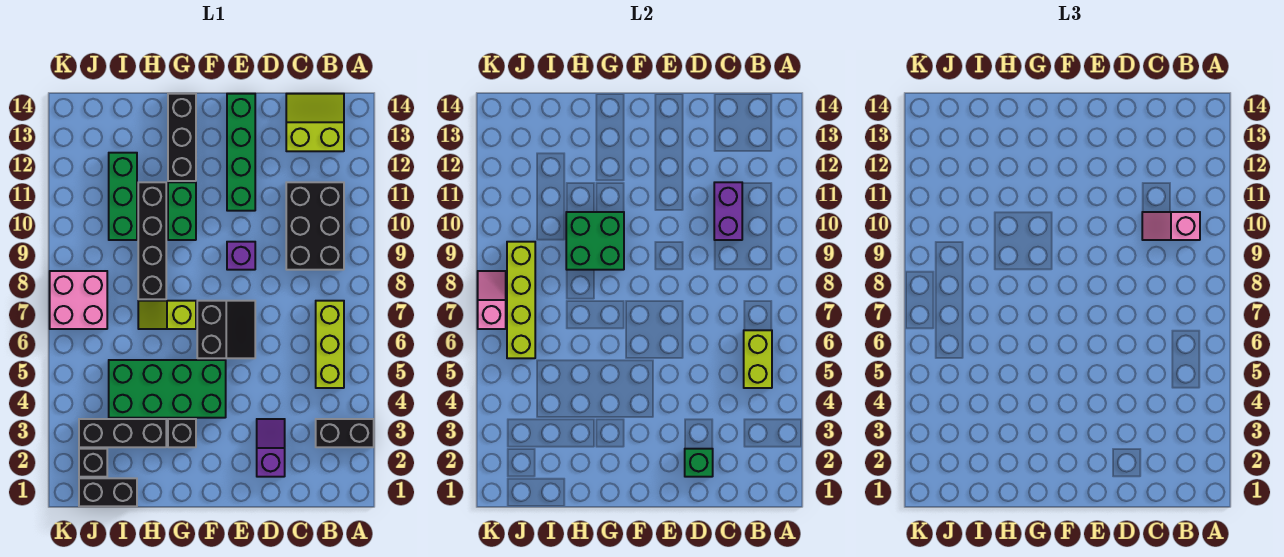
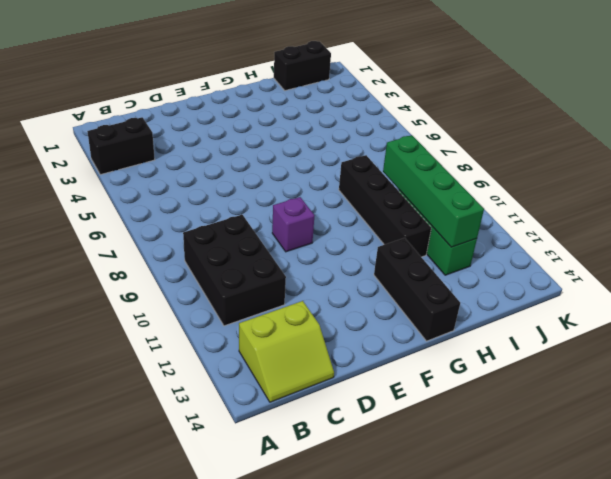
green brick I9:I12 level 2 -> green brick E11:E14 level 1
none -> lime brick B5:B7 level 1
none -> purple slope D2:D3 level 1 top 2
none -> black slope E6:F7 level 1 top F

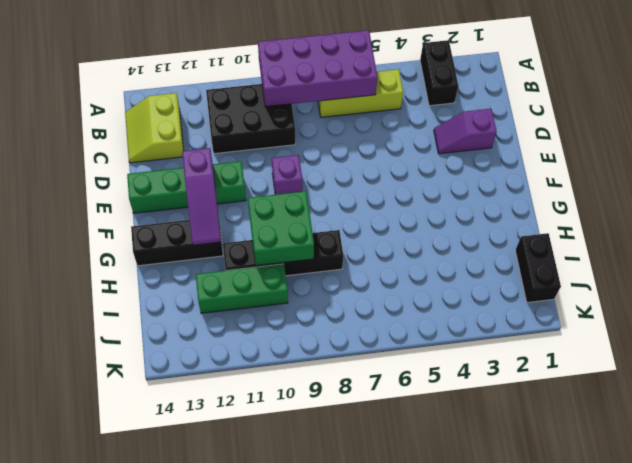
purple brick A6:B9 level 2 -> lime brick B5:B6 level 2
purple slope E12:G12 level 2 top E -> none
none -> black slope E6:F7 level 1 top F
none -> green brick F4:I5 level 1
none -> black brick G3 level 1

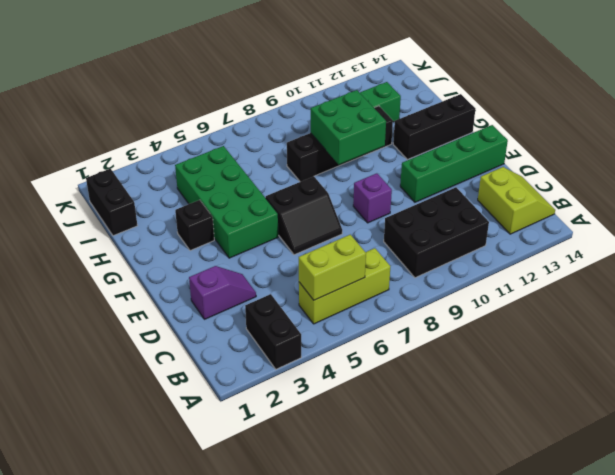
none -> lime slope G7:H7 level 1 top G
none -> green brick G10:G11 level 1
none -> black brick H3:J3 level 1

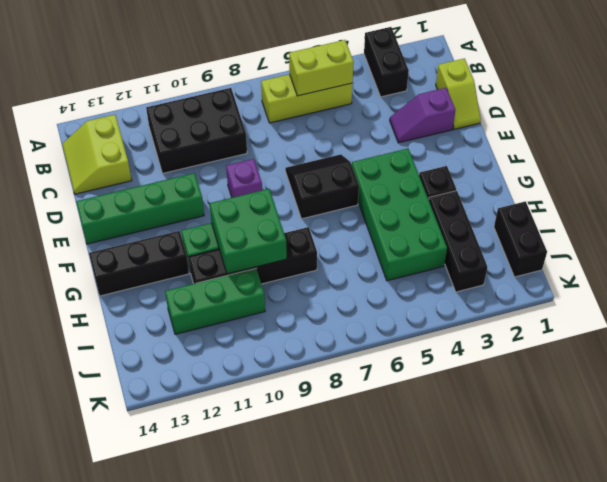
lime slope C1:D1 level 1 top C -> lime slope G7:H7 level 1 top G
none -> black brick J2 level 1
none -> pink brick J7:K8 level 1
none -> purple brick C10:C11 level 2

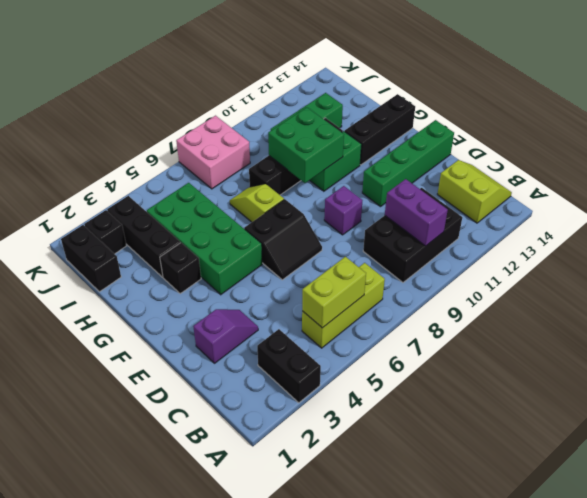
purple brick B10:C10 level 2 -> purple brick C10:C11 level 2
none -> green brick D2 level 2
none -> lime brick J6:J9 level 2
none -> pink slope K7:K8 level 2 top 7

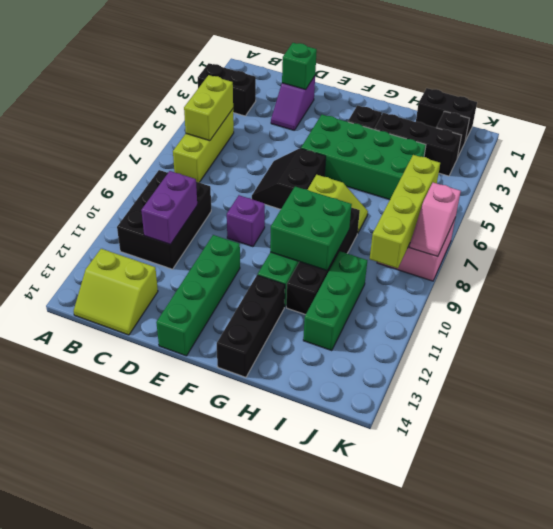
none -> pink slope B10:C10 level 3 top B

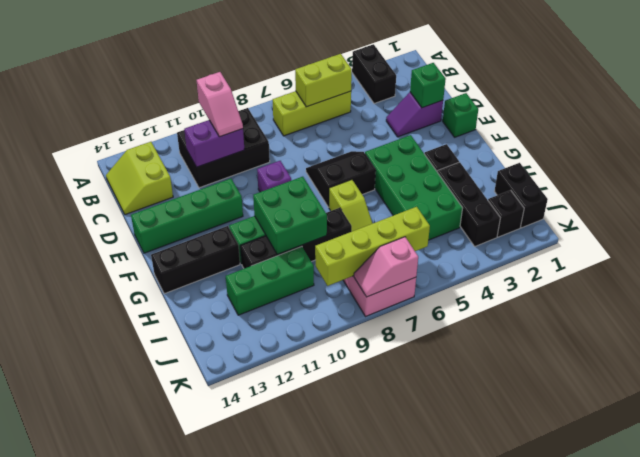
green brick E1 level 1 -> none

